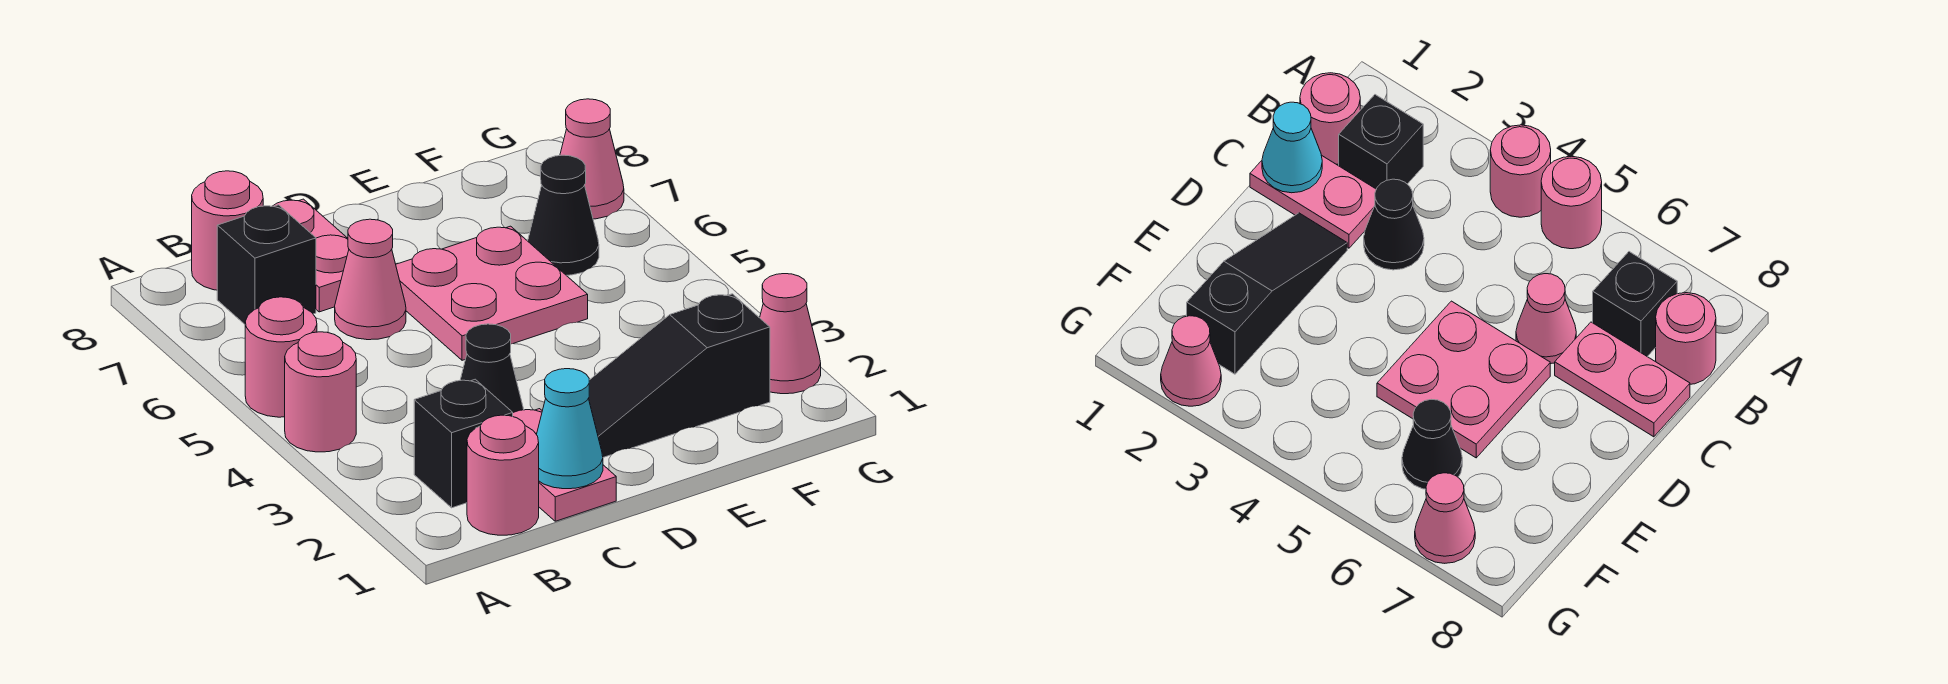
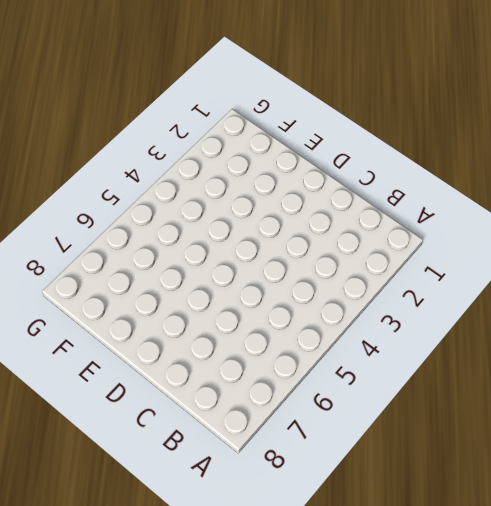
none -> pink round brick A4 level 1
none -> pink round brick A5 level 1
none -> pink round brick B1 level 1

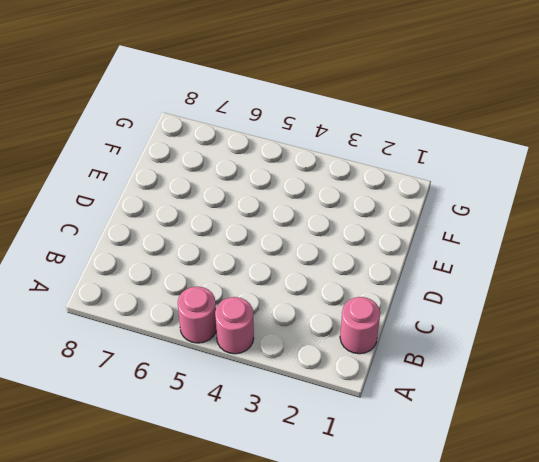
none -> black brick B2 level 1
none -> black brick B7 level 1
none -> pink round brick B8 level 1

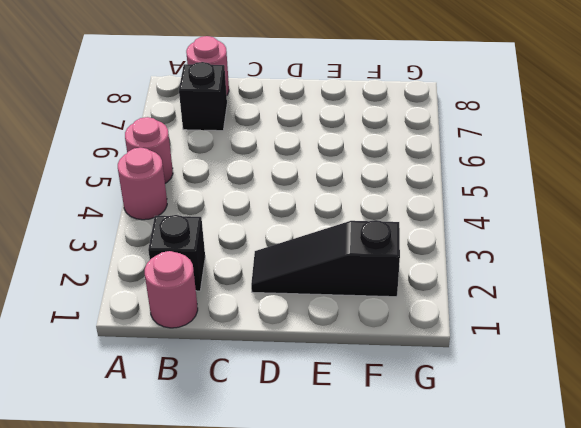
none -> pink plate C1:C2 level 1
none -> black cone C3 level 1
none -> pink cone C6 level 1

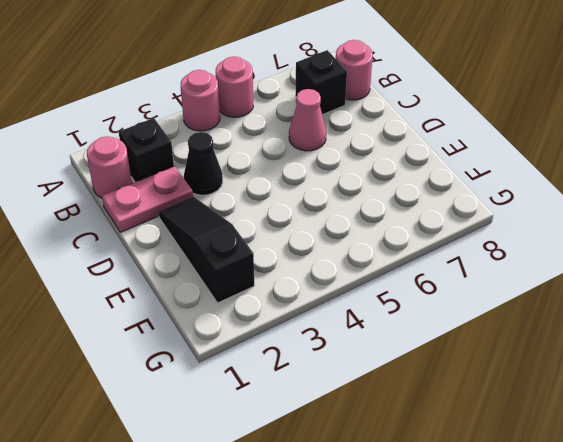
none -> pink plate C7:C8 level 1
none -> pink plate D5:E6 level 1
none -> black cone F6 level 1

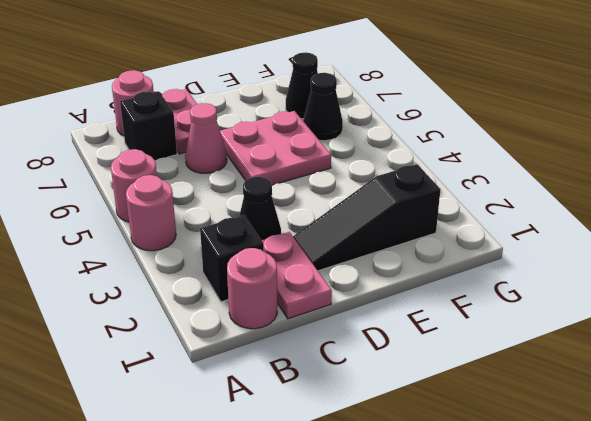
black cone F7 level 1 -> none
none -> pink cone G2 level 1
none -> pink cone G7 level 1
none -> cyan cone C1 level 2

